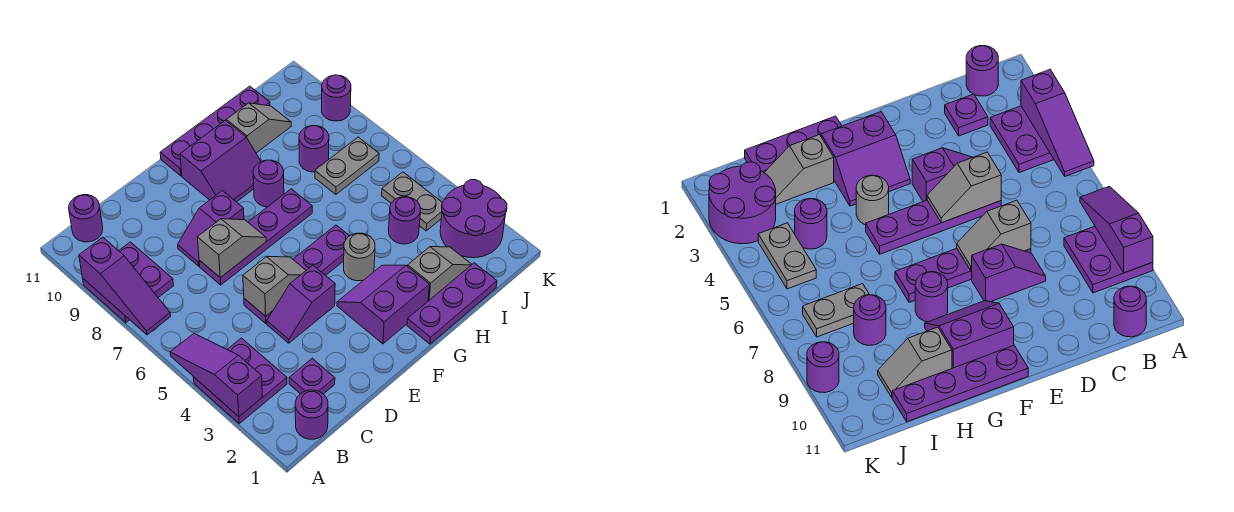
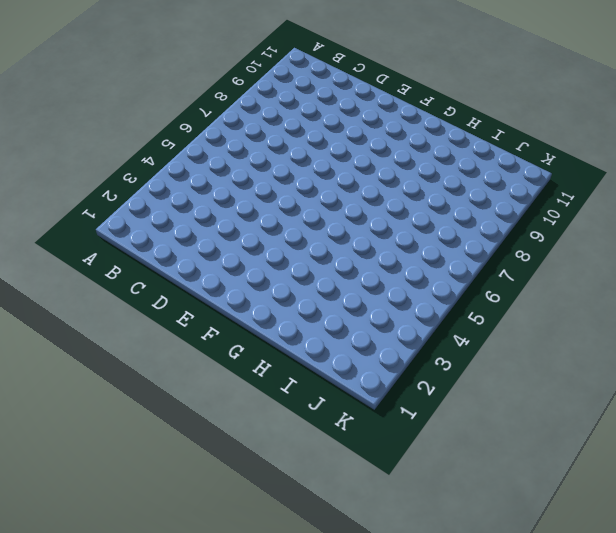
none -> purple plate A3:B4 level 1
none -> purple plate A8:B9 level 1
none -> purple round brick B1 level 1

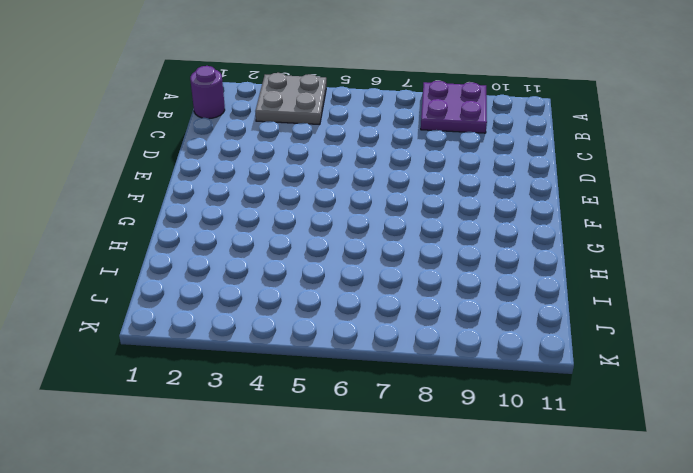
grey plate A3:B4 level 1 -> purple plate A3:B4 level 1
none -> purple round brick B11 level 1
none -> purple plate C2 level 1
none -> purple slope D4:E4 level 1 top E

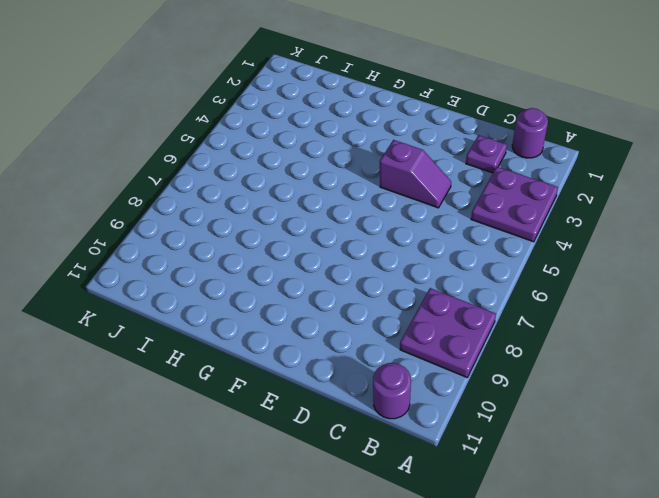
none -> purple plate D5:G5 level 1
none -> purple plate D7:G7 level 1
none -> purple slope D8:E8 level 1 top E

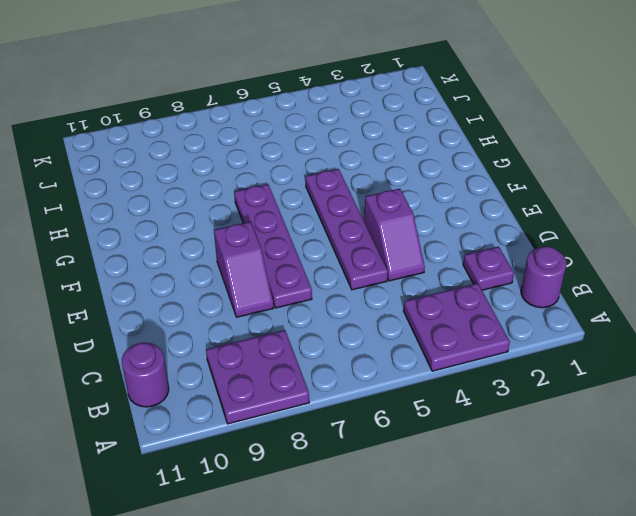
none -> purple slope F2:G3 level 1 top 2
none -> purple slope F9:G10 level 1 top 10
none -> purple plate F11:I11 level 1

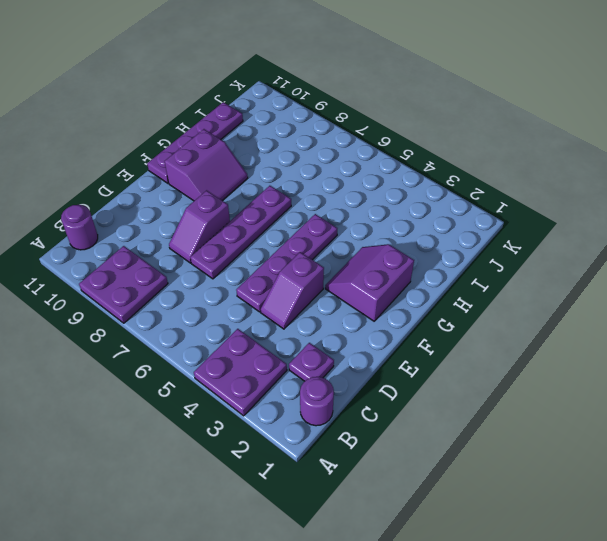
none -> purple plate G1:I1 level 1
none -> grey round brick G4 level 1
none -> purple round brick G8 level 1

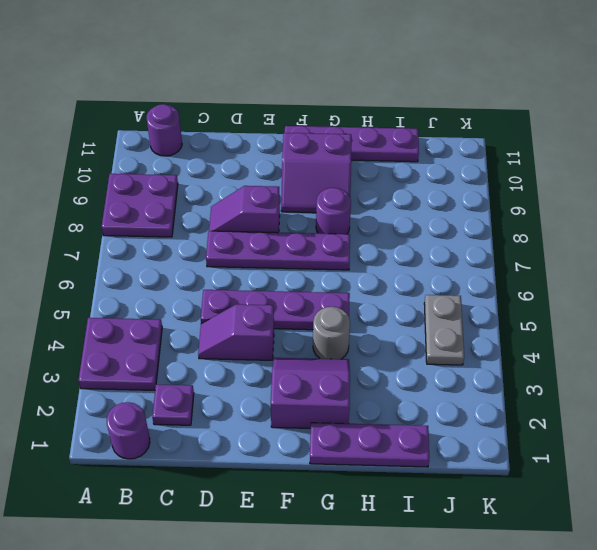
none -> grey slope H2:I2 level 1 top H
none -> grey slope H10:I10 level 1 top H
none -> purple round brick I4 level 1

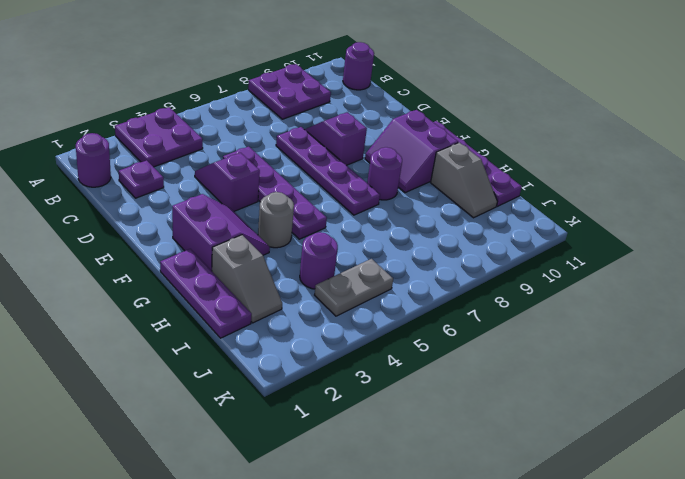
none -> grey plate I7:J7 level 1
none -> purple round brick I8 level 1
none -> purple round brick J2:K3 level 1

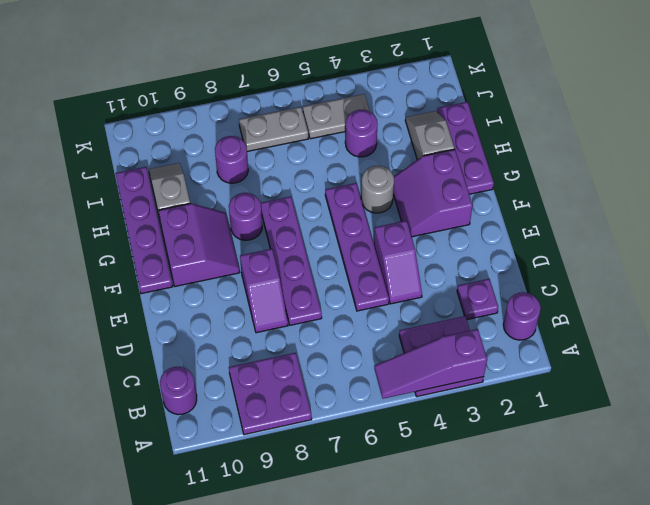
grey plate J6:J7 level 1 -> grey plate I7:J7 level 1
none -> purple round brick J2:K3 level 1
none -> purple round brick K9 level 1
none -> purple slope A7:A9 level 2 top 9

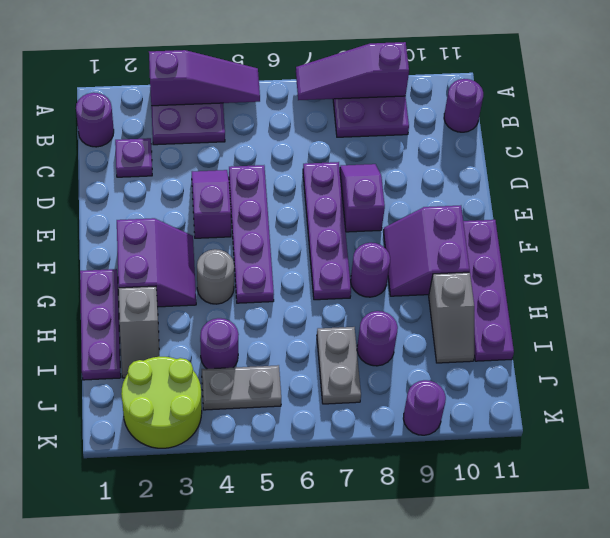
lime round brick J2:K3 level 1 -> purple round brick J2:K3 level 1
none -> grey slope D5:E5 level 2 top D
none -> grey slope D7:E7 level 2 top D

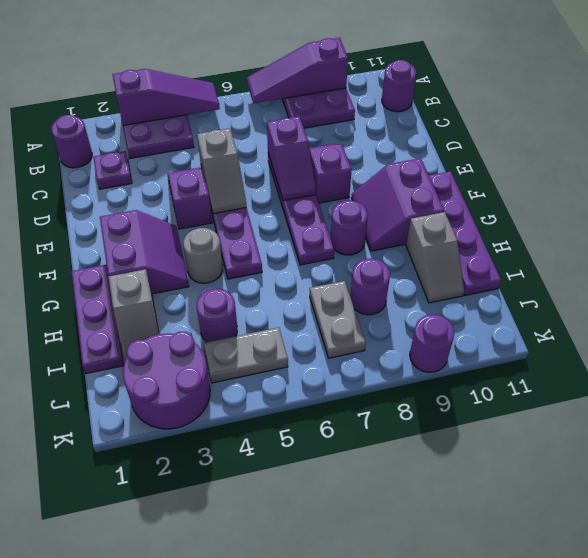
purple slope D7:E7 level 2 top D -> grey slope D7:E7 level 2 top D

